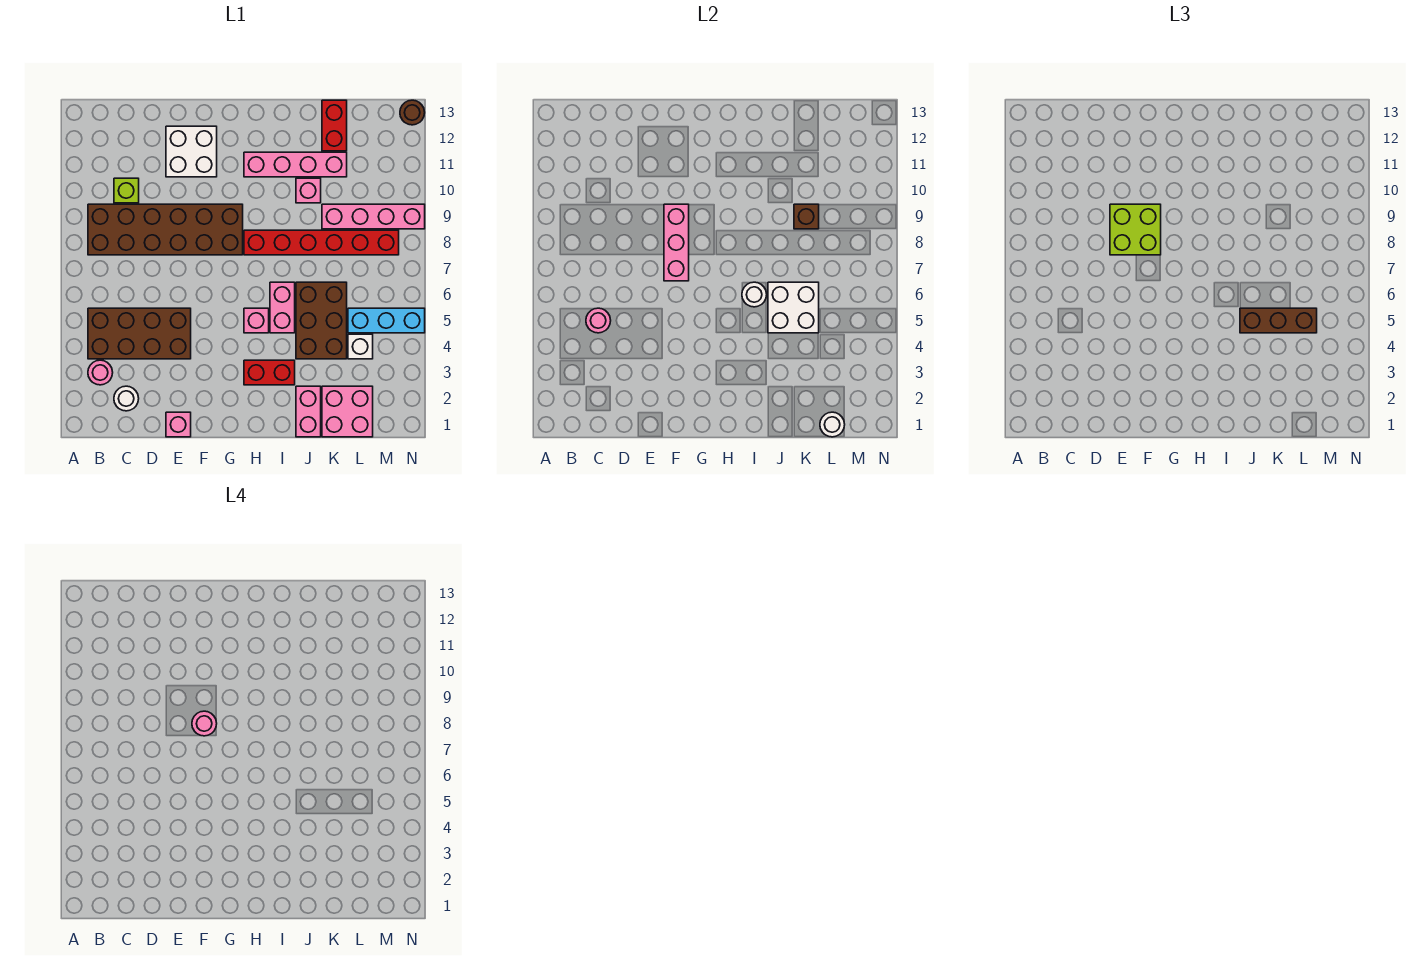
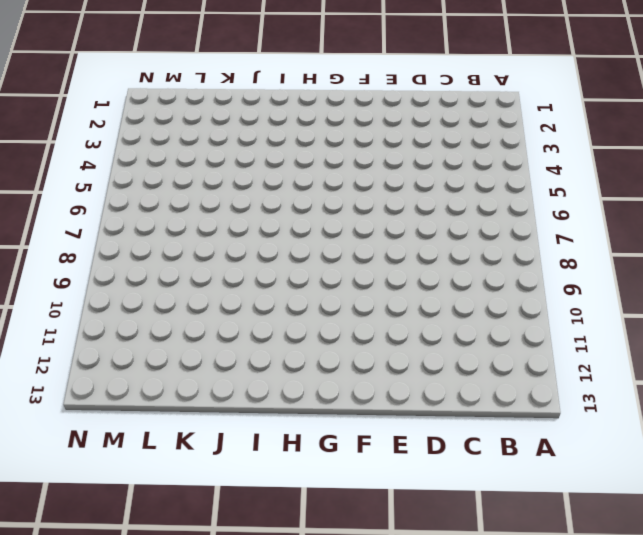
none -> pink round brick B3 level 1
none -> brown brick B4:E5 level 1
none -> brown brick B8:G9 level 1
none -> white round brick C2 level 1

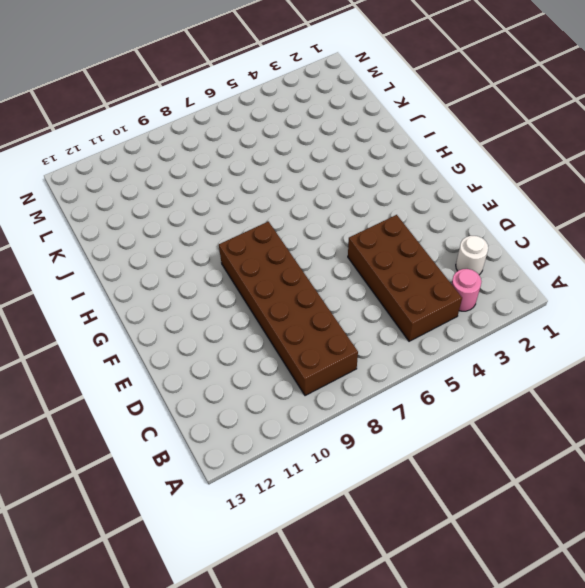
none -> lime brick C10 level 1
none -> pink brick E1 level 1
none -> white brick E11:F12 level 1
none -> red brick H3:I3 level 1

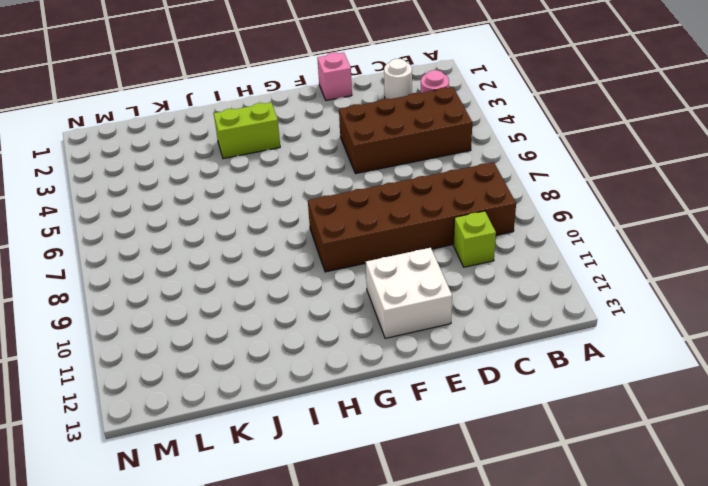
lime brick H3:I3 level 1 -> red brick H3:I3 level 1
none -> pink brick H5 level 1
none -> red brick H8:M8 level 1
none -> pink brick H11:K11 level 1
none -> pink brick I5:I6 level 1

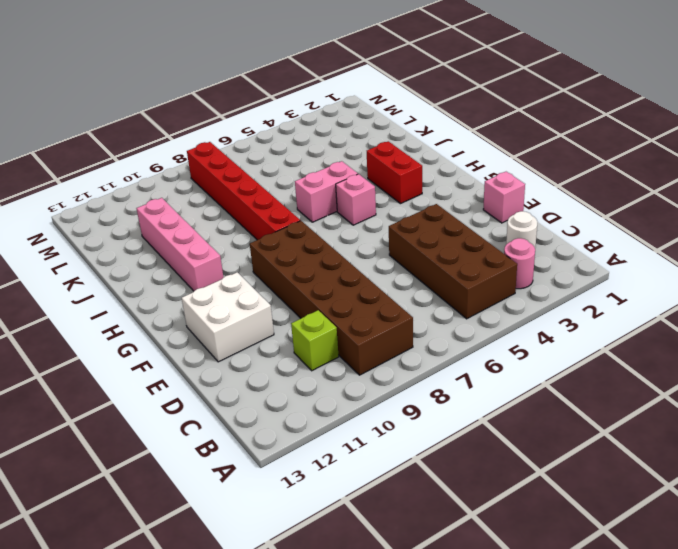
none -> pink brick J1:J2 level 1
none -> brown brick J4:K6 level 1
none -> pink brick J10 level 1
none -> pink brick K1:L2 level 1

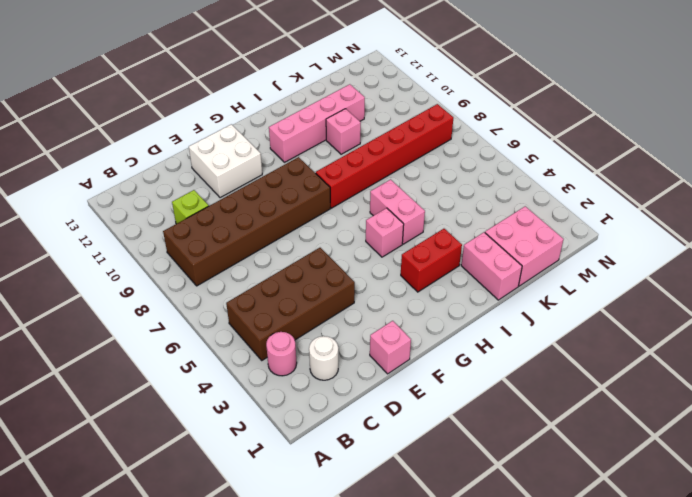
none -> brown brick J4:K6 level 1
none -> pink brick K9:N9 level 1
none -> red brick K12:K13 level 1
none -> white brick L4 level 1

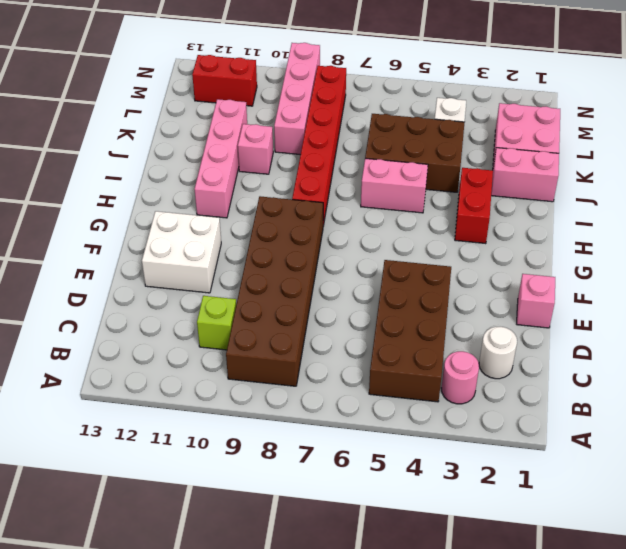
red brick M11:M12 level 1 -> red brick K12:K13 level 1
none -> pink brick H5 level 1
none -> cyan brick L5:N5 level 1
none -> brown round brick N13 level 1
none -> pink round brick C5 level 2

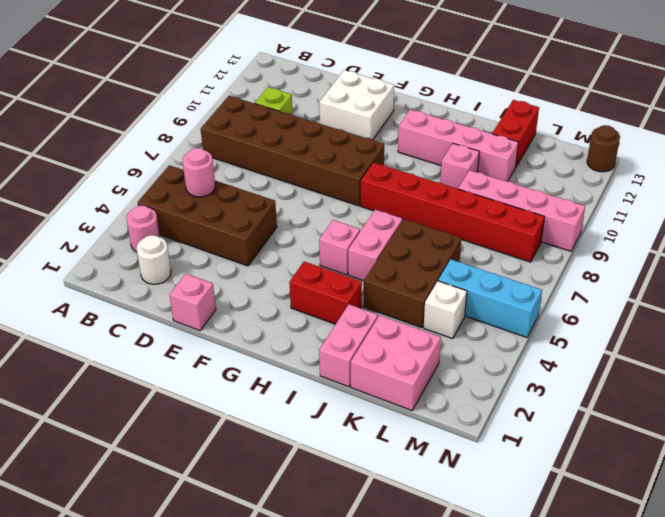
none -> pink brick F7:F9 level 2
none -> white round brick I6 level 2
none -> white brick J5:K6 level 2
none -> brown brick K9 level 2

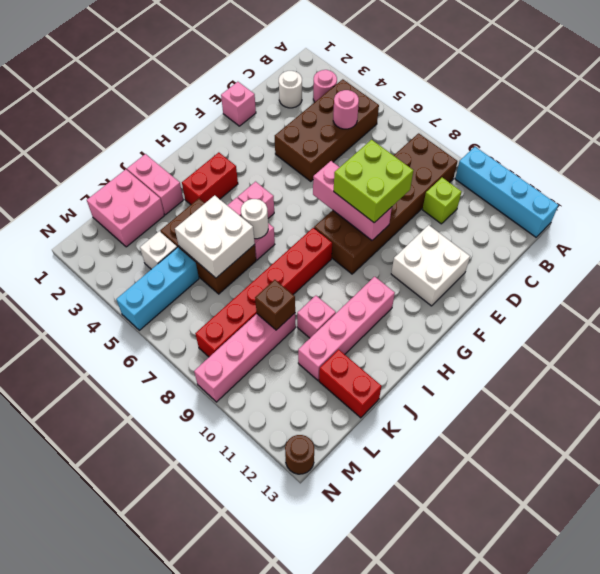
cyan brick A10:A13 level 1 -> none
none -> white round brick L1 level 2
none -> brown brick J5:L5 level 3
none -> pink round brick F8 level 4

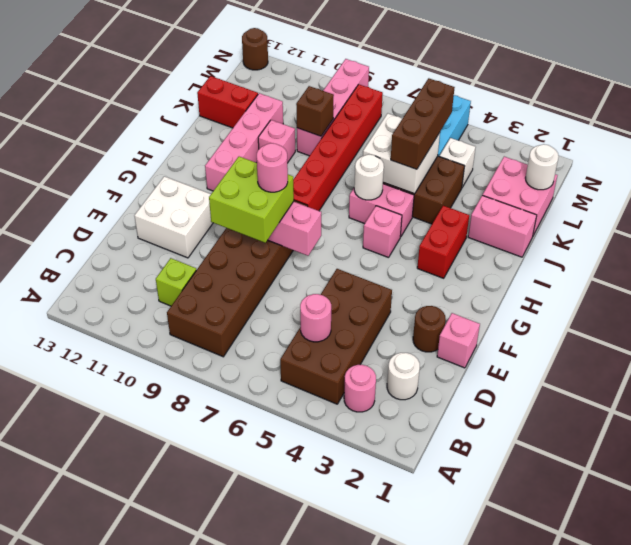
brown round brick E2 level 1 -> none

